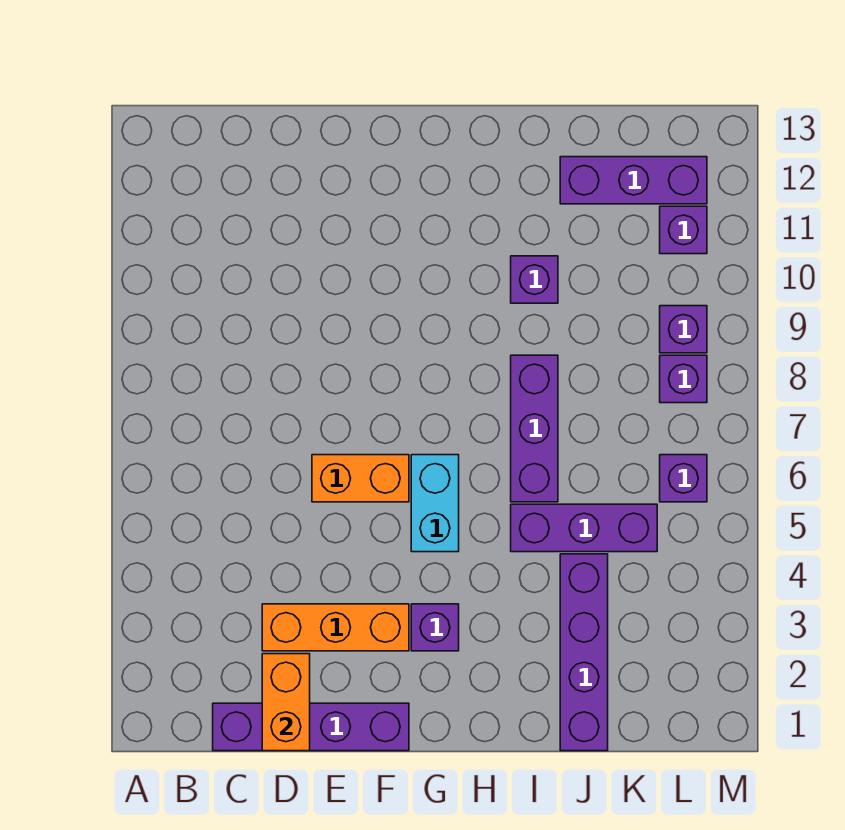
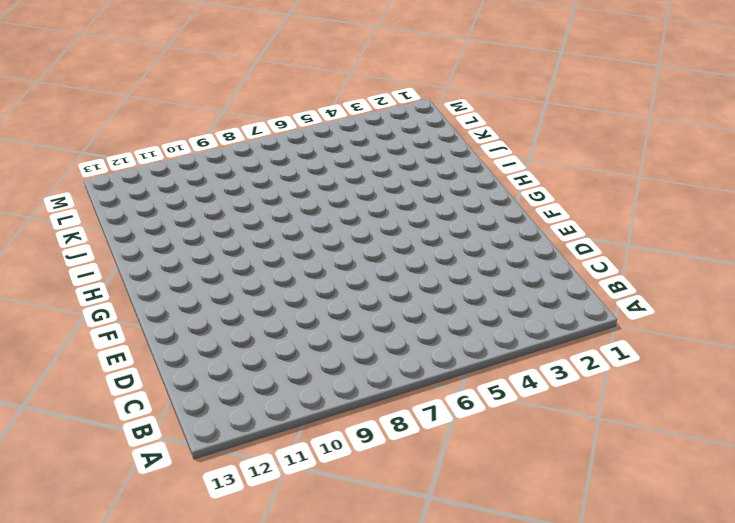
none -> purple brick C1:F1 level 1
none -> orange brick D3:F3 level 1
none -> orange brick E6:F6 level 1

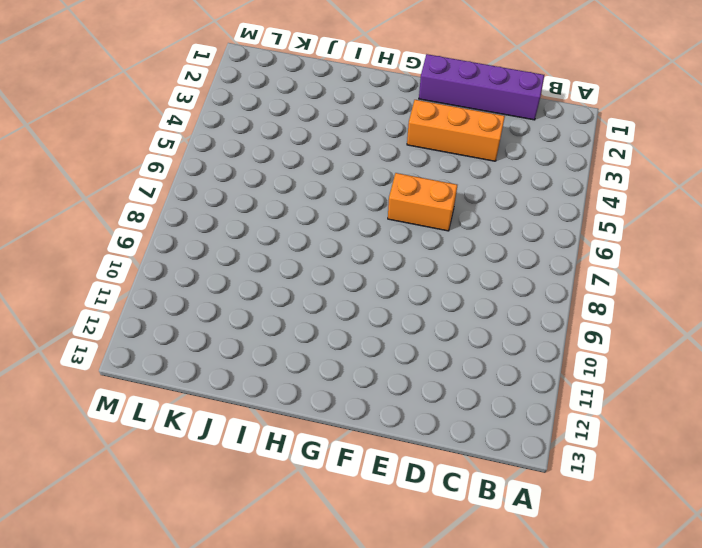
none -> purple brick G3 level 1
none -> cyan brick G5:G6 level 1
none -> purple brick I5:K5 level 1

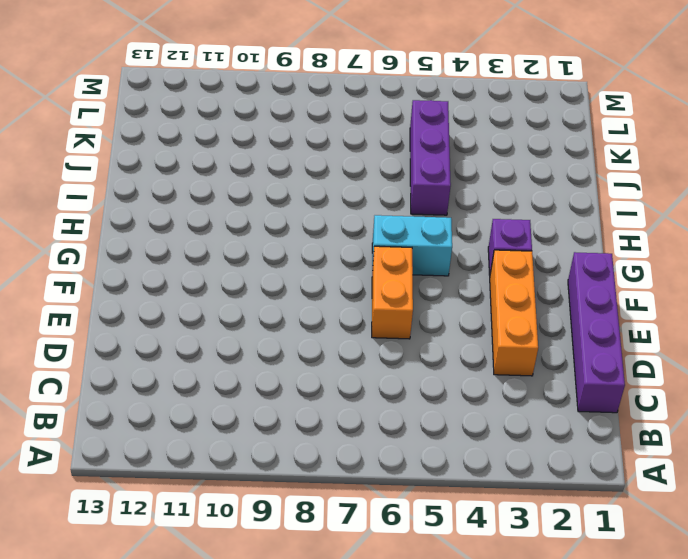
none -> purple brick I6:I8 level 1
none -> purple brick I10 level 1
none -> purple brick J1:J4 level 1

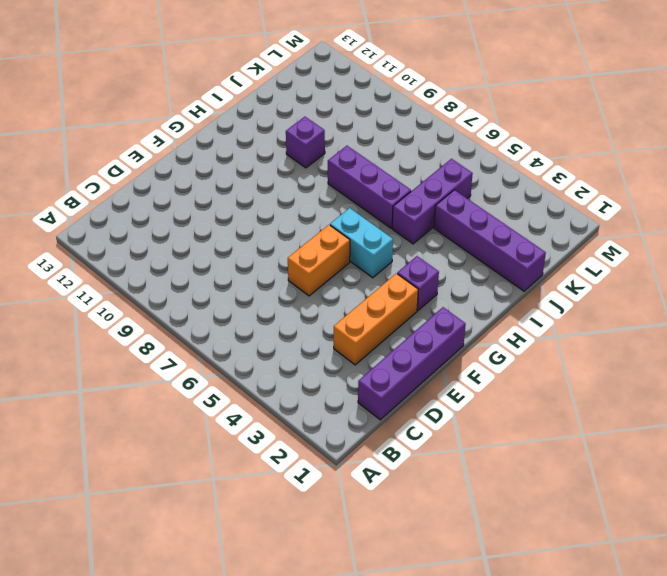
none -> purple brick J12:L12 level 1
none -> purple brick L6 level 1
none -> purple brick L8 level 1

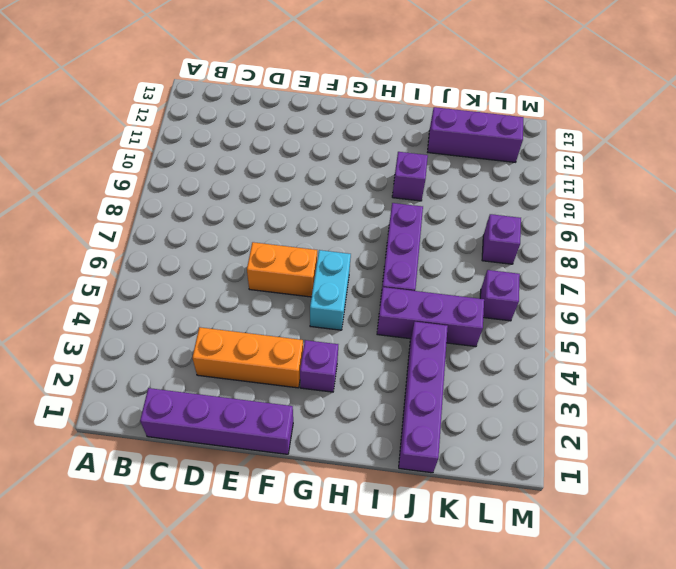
none -> purple brick L9 level 1
none -> purple brick L11 level 1
none -> orange brick D1:D2 level 2

